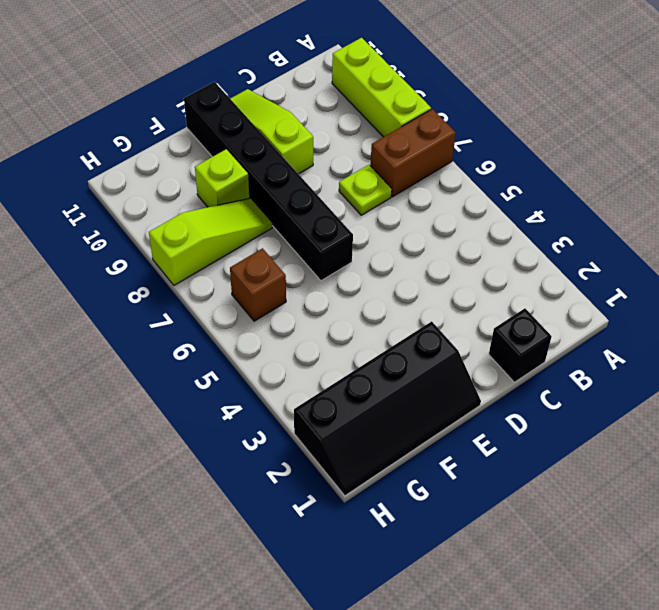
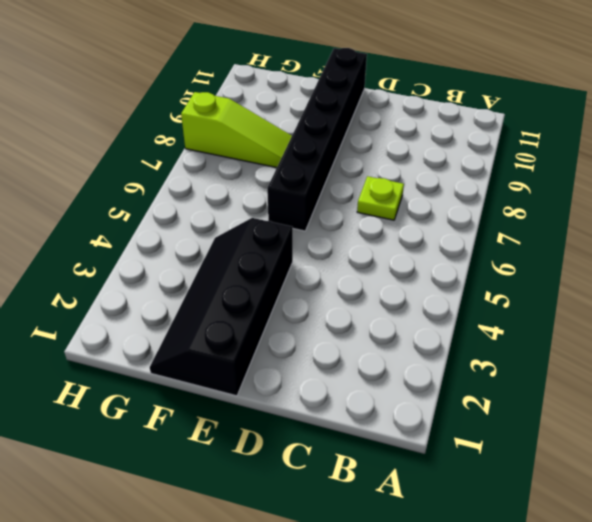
black slope E1:F4 level 1 top E -> black slope E1:H2 level 1 top 2
none -> brown brick A7:B7 level 1
none -> lime brick A8:A10 level 1

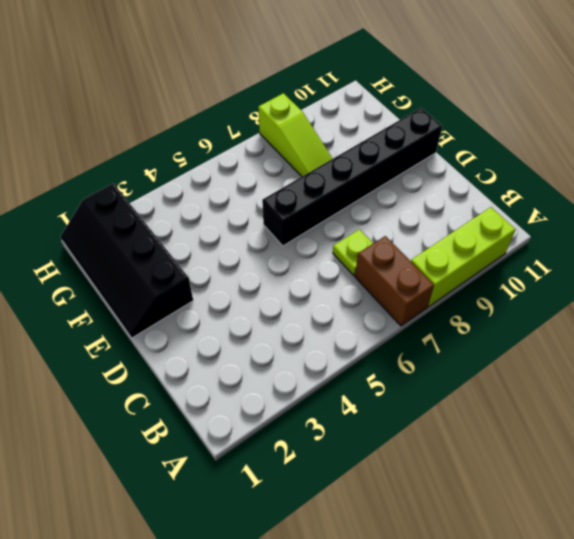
none -> black brick C1 level 1
none -> lime slope D9:D11 level 1 top 9

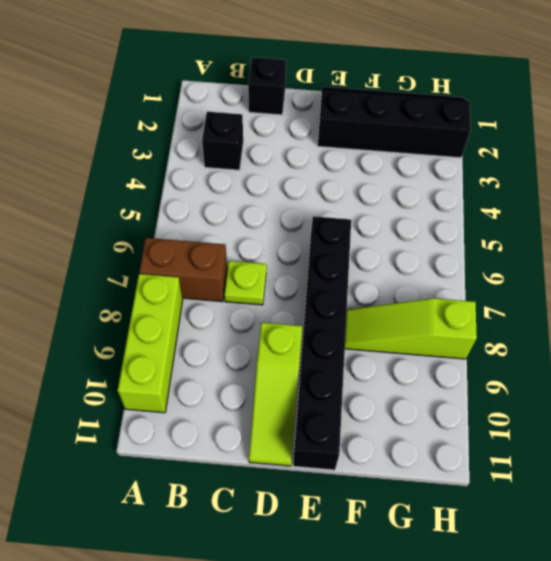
black brick B3 level 1 -> none
none -> lime brick F9 level 1
none -> brown brick G6 level 1

